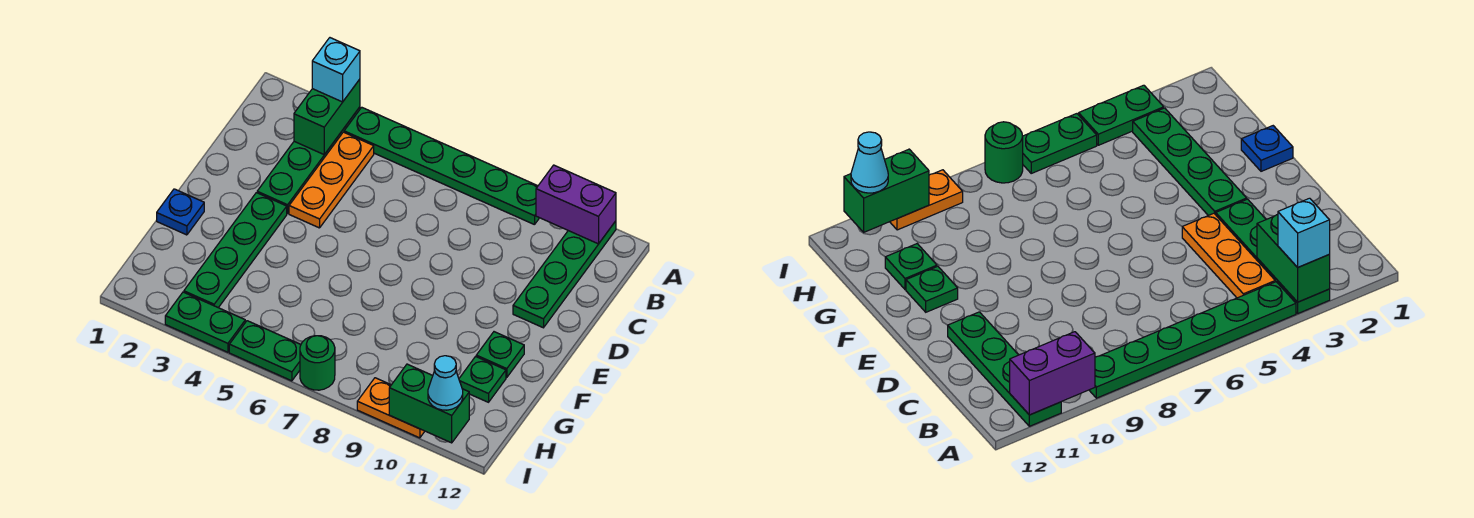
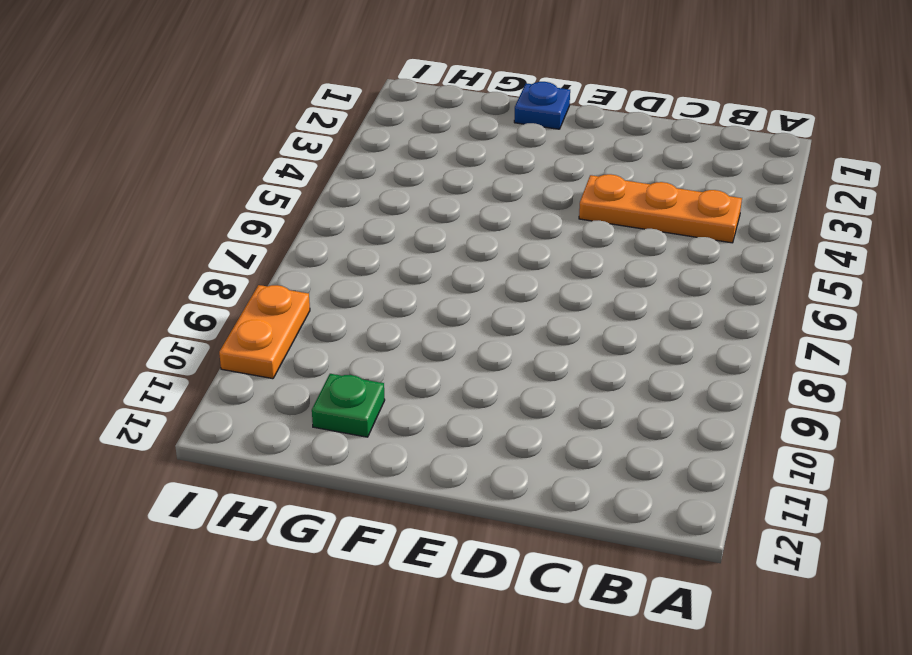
none -> green plate A3:D3 level 1
none -> green plate A4:A9 level 1
none -> green plate A11:D11 level 1

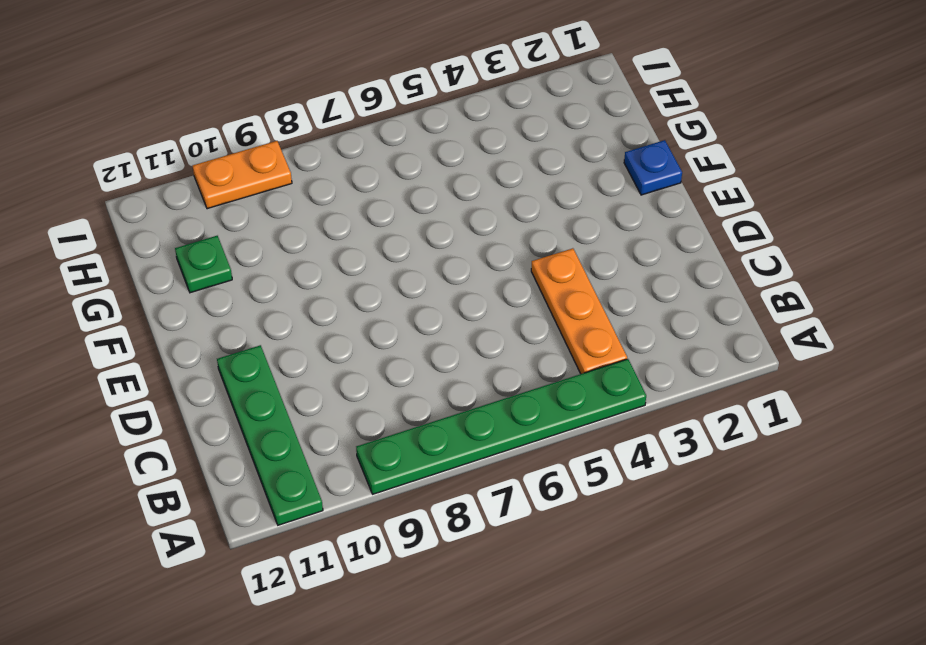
none -> green plate A3:D3 level 1
none -> green plate E3:H3 level 1
none -> green plate F11 level 1

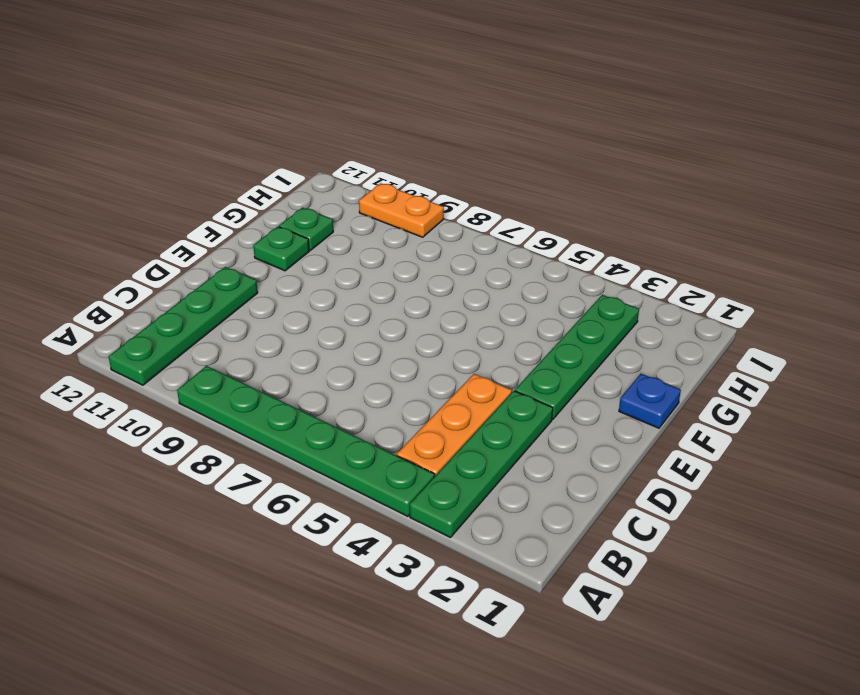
none -> green plate I3:I4 level 1
none -> green plate I5:I6 level 1
none -> green round brick I7 level 1

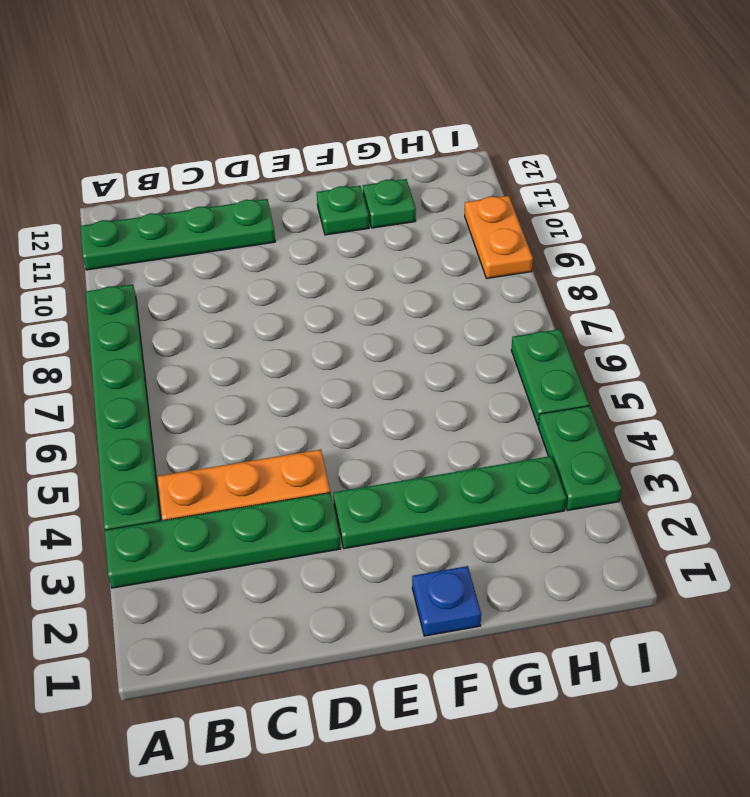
none -> green round brick I7 level 1
none -> green brick A3:B3 level 2
none -> purple brick A10:A11 level 2

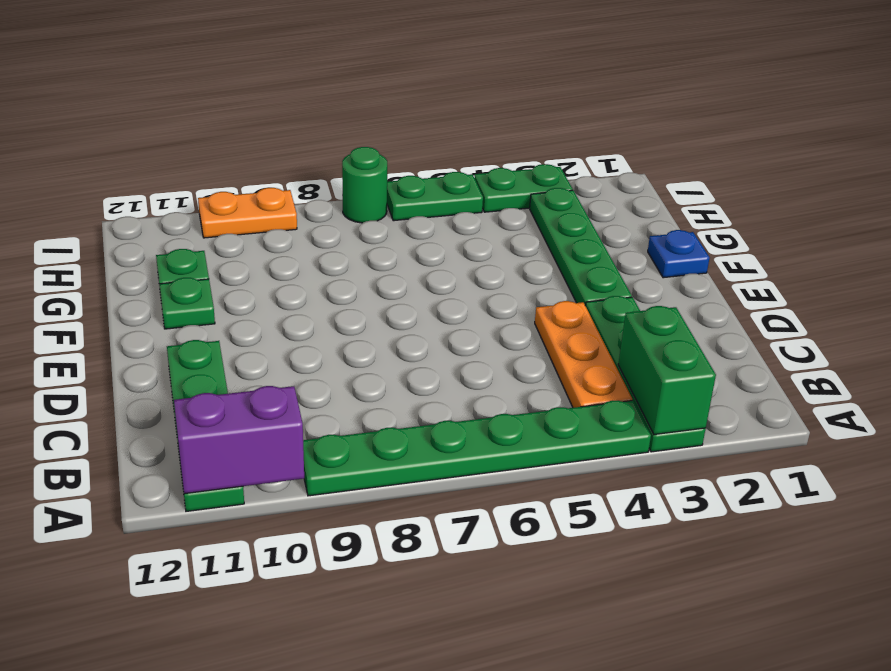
none -> green brick I10:I11 level 2
none -> cyan brick A3 level 3
none -> cyan cone I11 level 3

